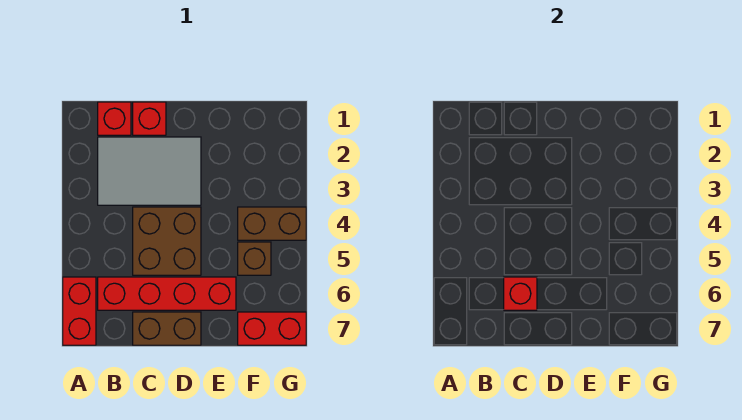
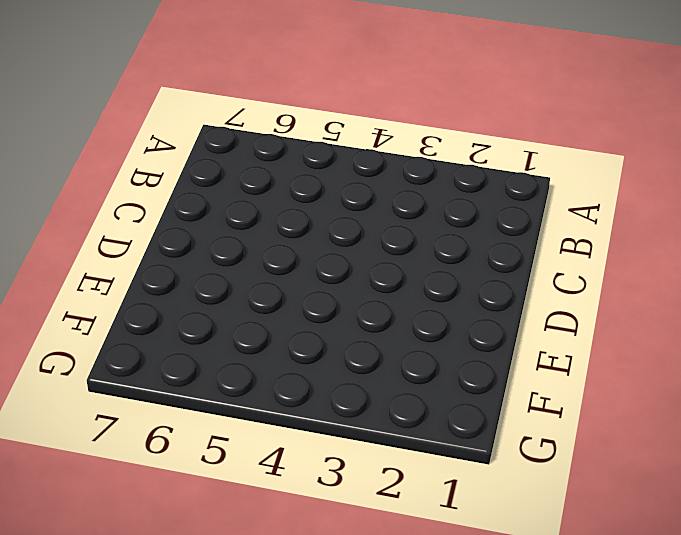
none -> red brick A6:A7 level 1
none -> red brick B1 level 1

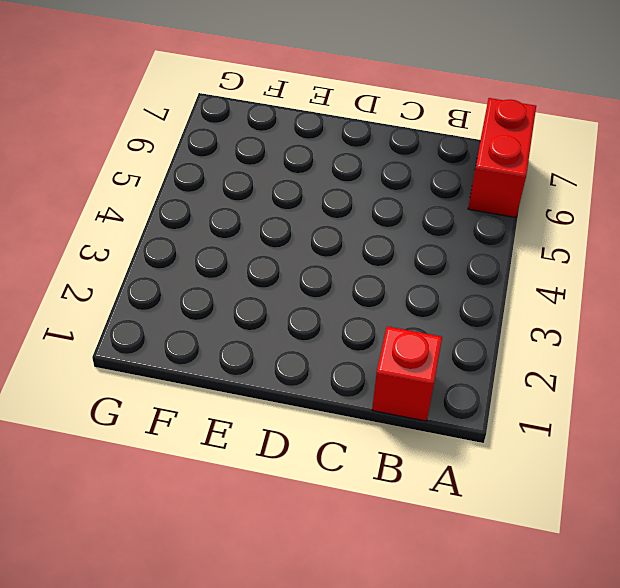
none -> grey tile B2:D3 level 1
none -> red brick B6:E6 level 1

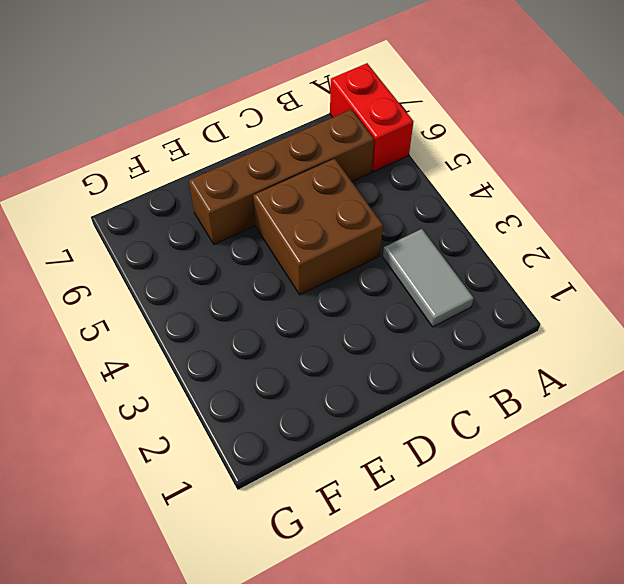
grey tile B2:B3 level 1 -> grey tile B2:D3 level 1
brown brick B6:E6 level 1 -> red brick B6:E6 level 1
none -> red brick B1 level 1
none -> red brick C1 level 1

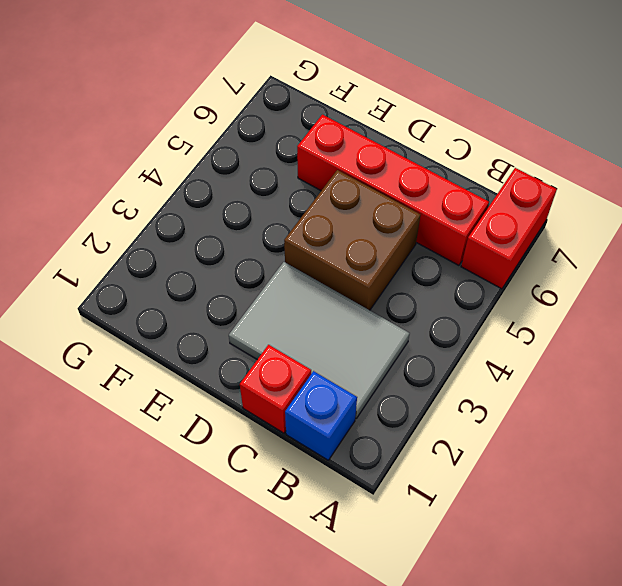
blue brick B1 level 1 -> red brick B1 level 1
none -> brown brick C7:D7 level 1
none -> brown brick F4:G4 level 1

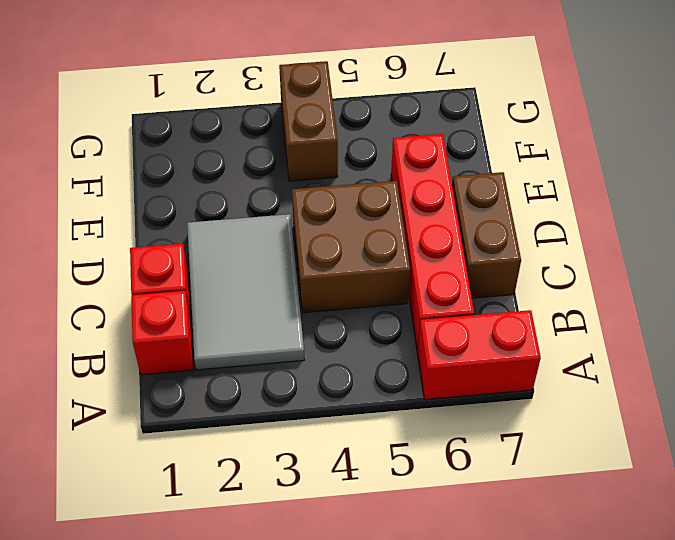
none -> brown brick F5 level 1
none -> red brick F7:G7 level 1

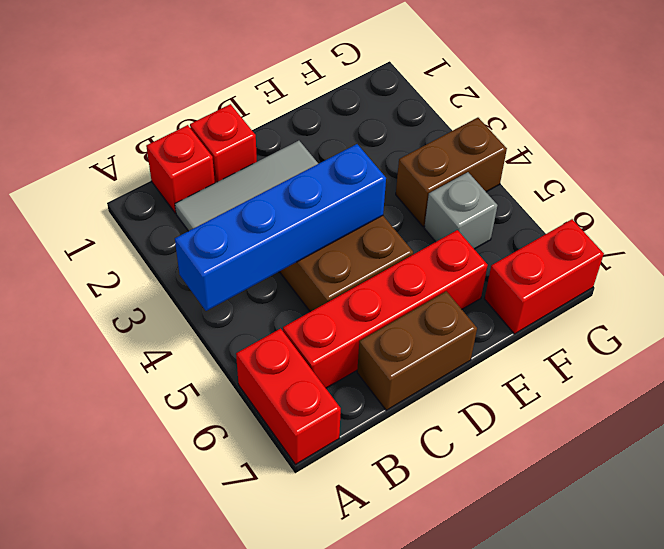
blue brick A4:D4 level 2 -> none
grey brick F5 level 1 -> brown brick F5 level 1
none -> red brick C6 level 2

